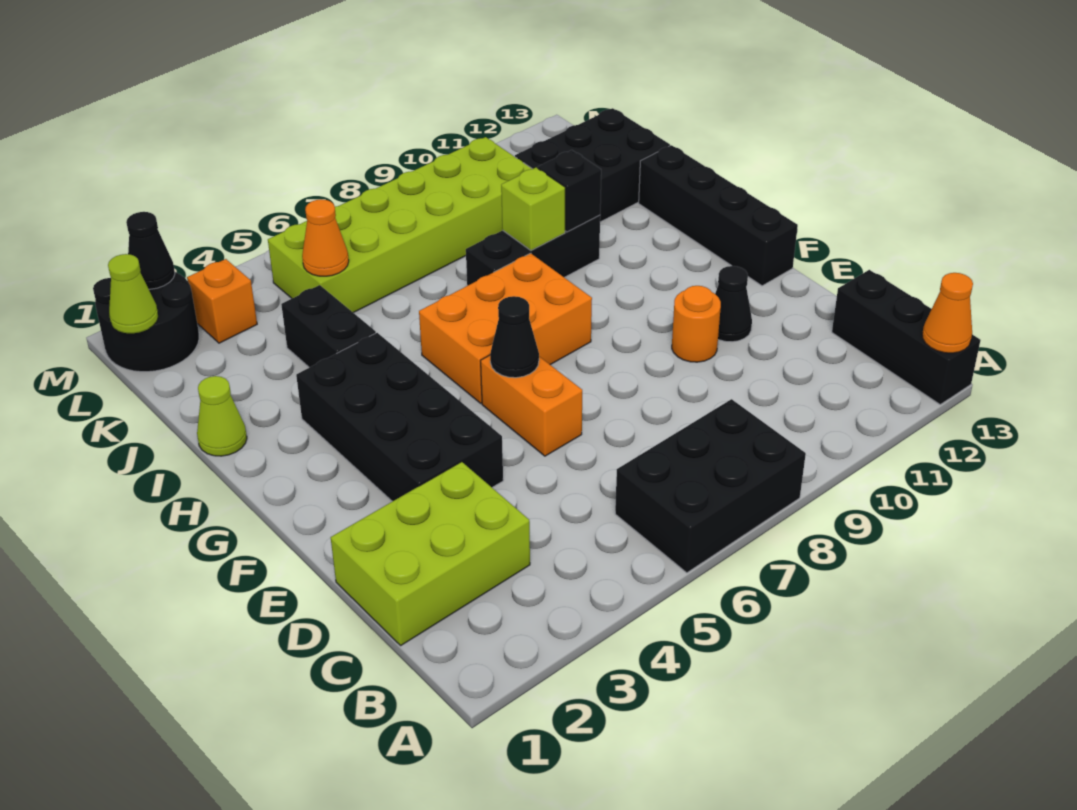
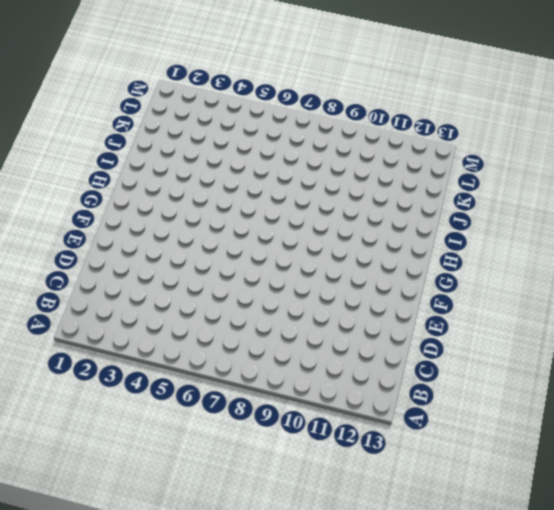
none -> black brick A6:B8 level 1
none -> black brick A13:C13 level 1
none -> lime brick C1:D3 level 1

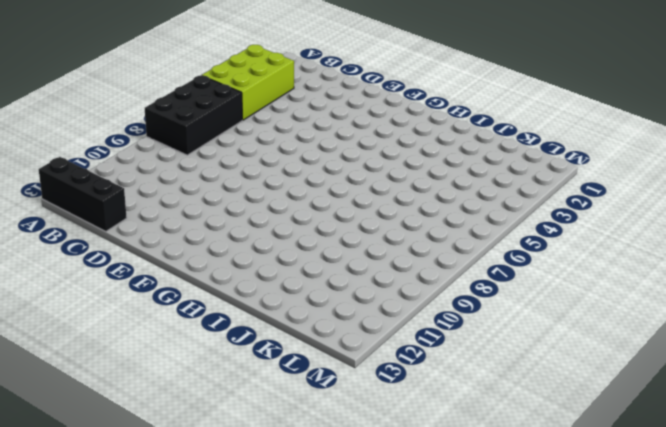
lime brick A3:B5 level 1 -> lime brick C1:D3 level 1
none -> black brick E3:H4 level 1
none -> orange brick E6:F6 level 1
none -> orange round brick E10 level 1

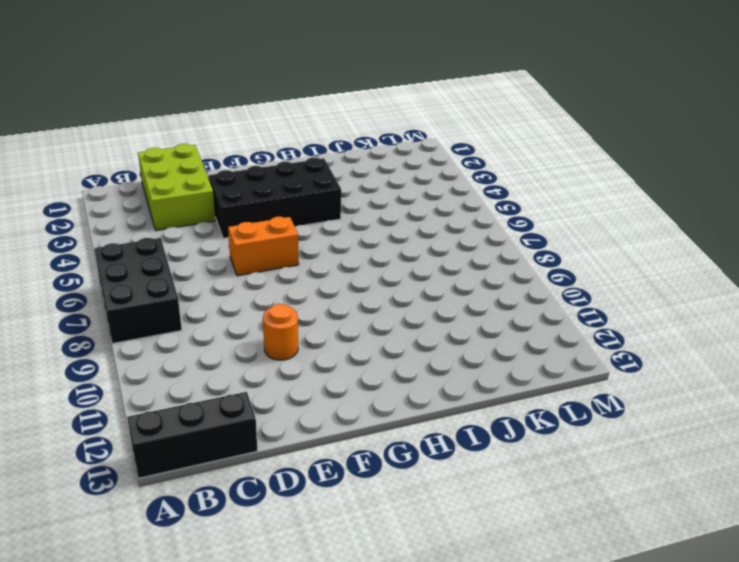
none -> black cone E11 level 1
none -> black brick F13:I13 level 1
none -> orange brick G6:H8 level 1

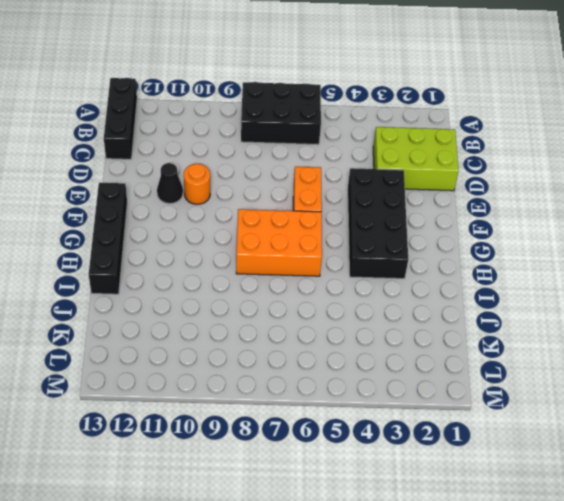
none -> lime cone I1 level 1
none -> black brick I4:J4 level 1
none -> black brick I8:I10 level 1

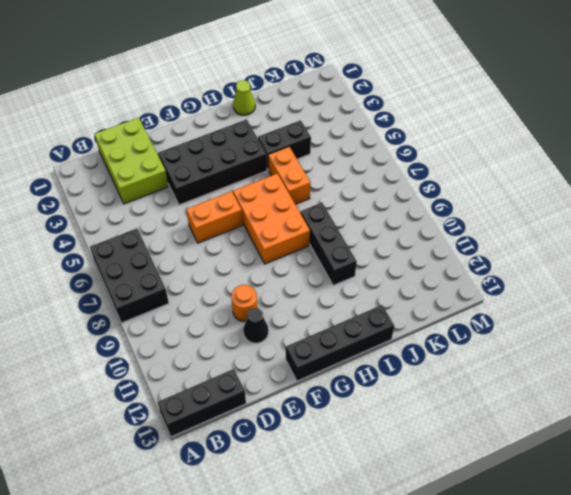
orange brick I5:I6 level 1 -> none
none -> black brick J11:K13 level 1
none -> lime brick K5:L10 level 1
none -> black round brick L1:M2 level 1

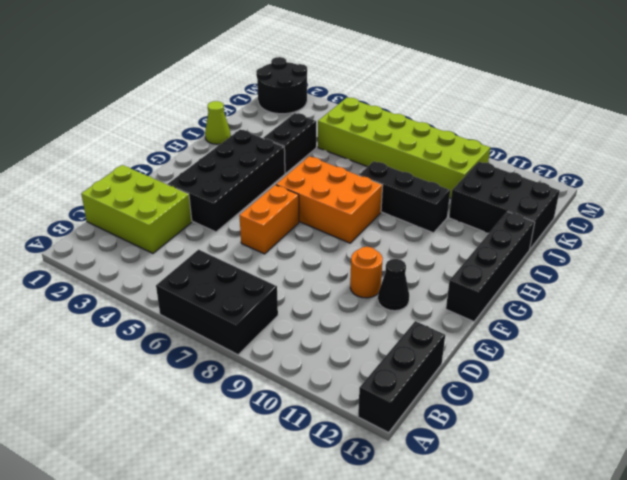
none -> orange brick L3 level 1
none -> orange cone A13 level 2
none -> black cone F6 level 2

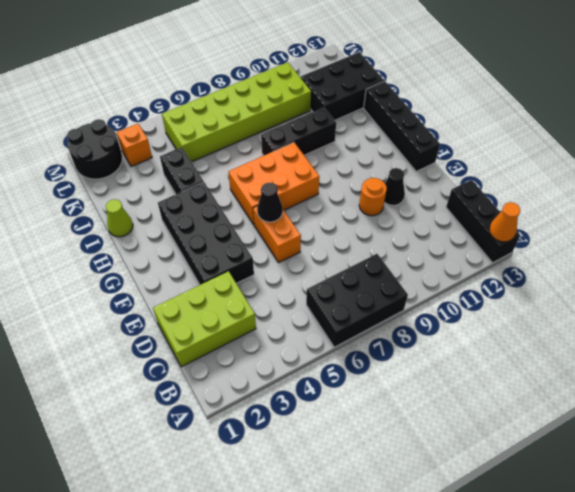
none -> lime brick I9 level 2
none -> black brick I10 level 2
none -> orange cone K5 level 2

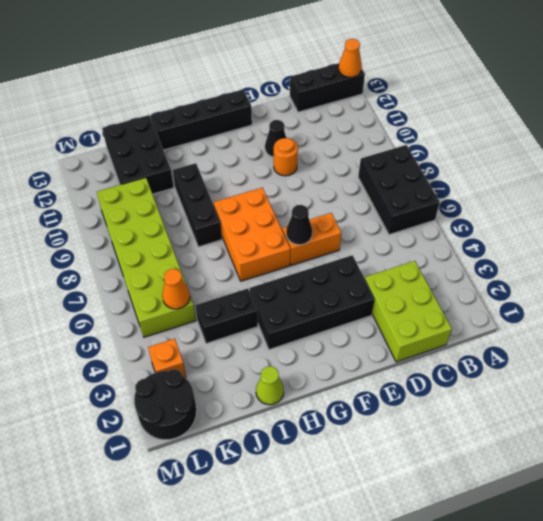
none -> lime brick I9 level 2
none -> black brick I10 level 2
none -> lime cone L1 level 2

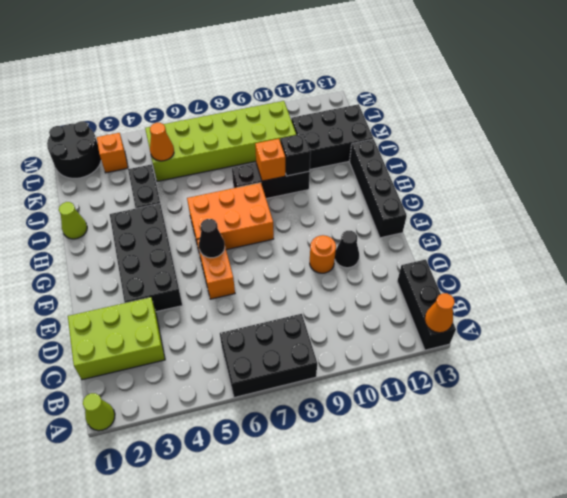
lime cone A1 level 1 -> lime cone L1 level 2
orange brick I9 level 2 -> lime brick I9 level 2
none -> black cone M2 level 2

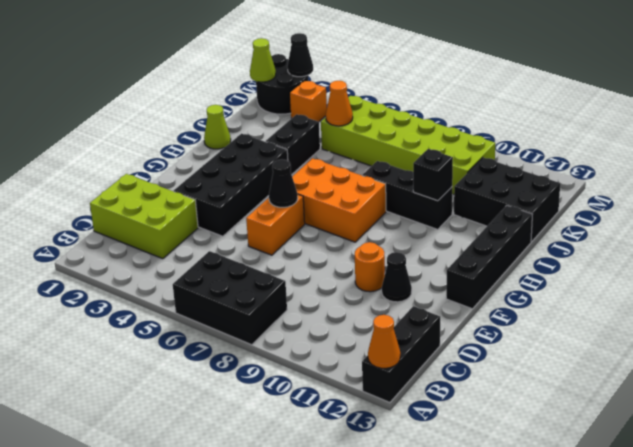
none -> lime brick I9 level 2

